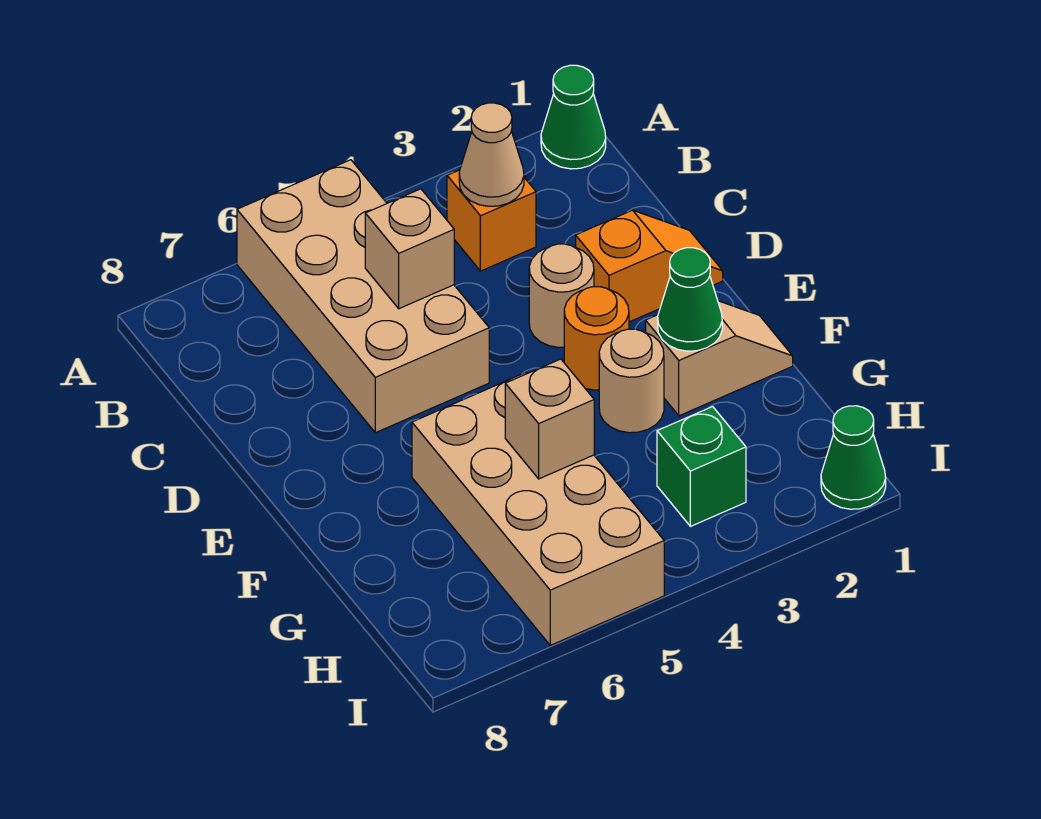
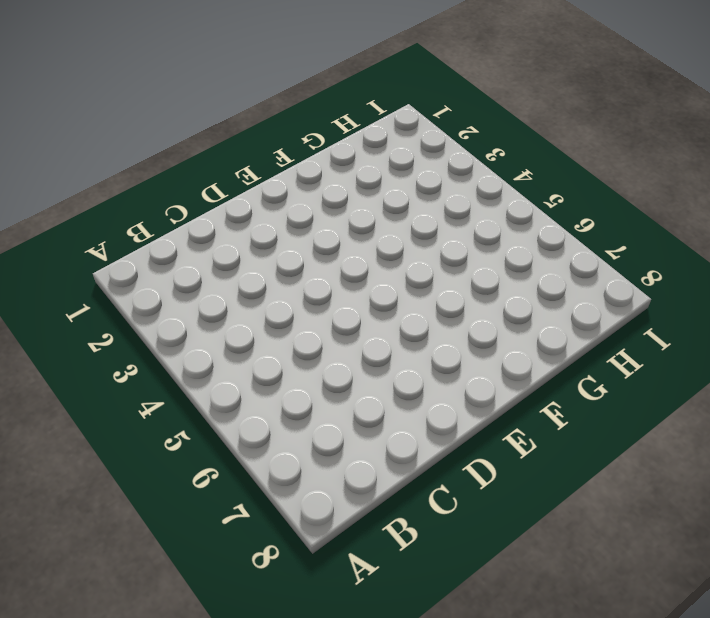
none -> green cone A1 level 1
none -> tan brick A5:D6 level 1
none -> orange brick B3 level 1

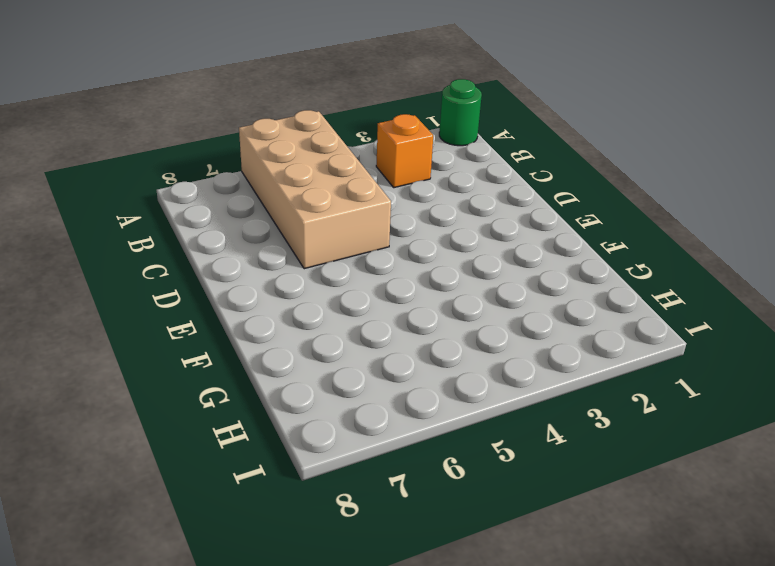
green round brick A1 level 1 -> green cone A1 level 1
none -> orange slope D1:D2 level 1 top 2
none -> tan round brick D3 level 1
none -> orange round brick E3 level 1

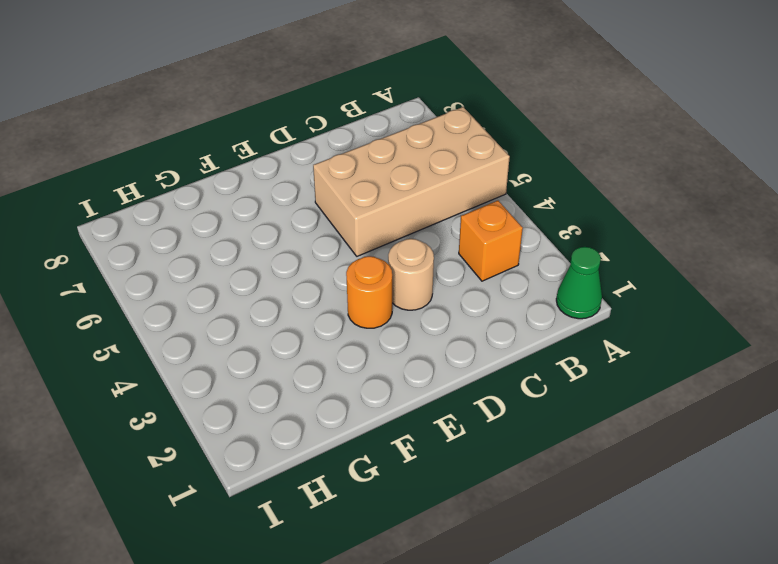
none -> orange slope D1:D2 level 1 top 2
none -> tan slope F1:F2 level 1 top 2
none -> tan round brick F3 level 1

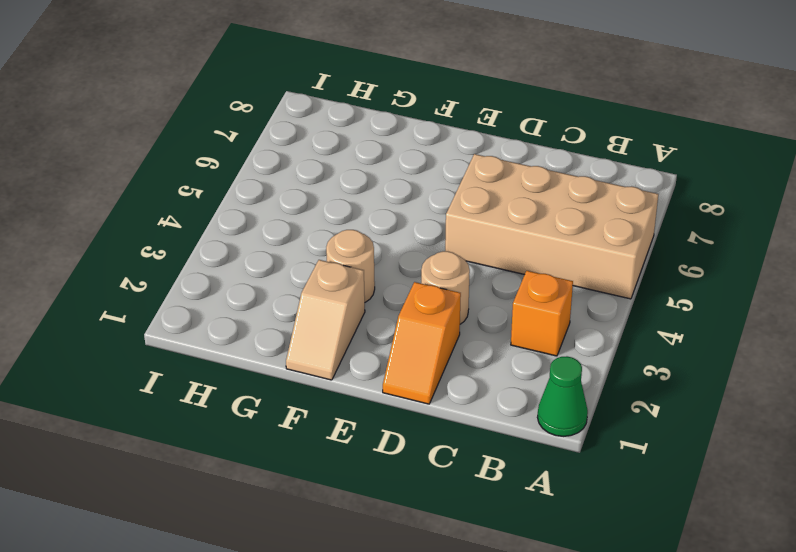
none -> orange round brick E3 level 1
none -> tan brick F5:I6 level 1
none -> green brick H3 level 1

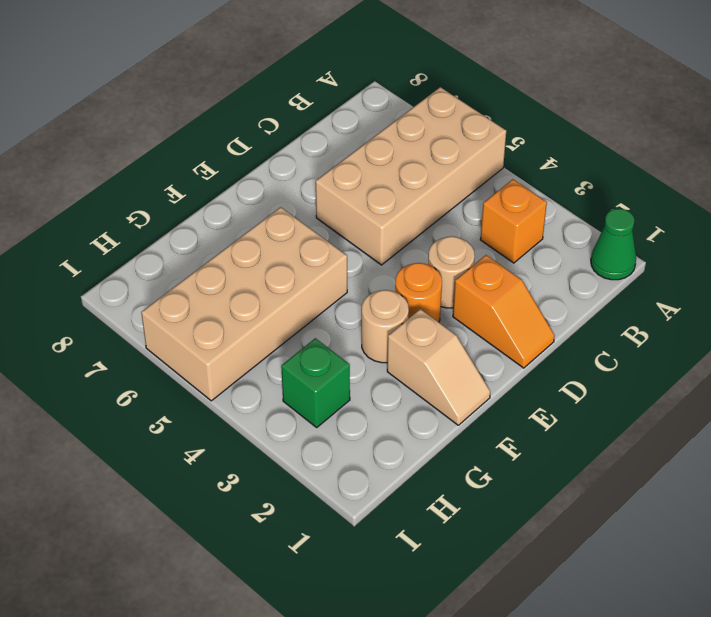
none -> green cone I1 level 1
none -> tan cone B3 level 2
none -> tan brick C5 level 2

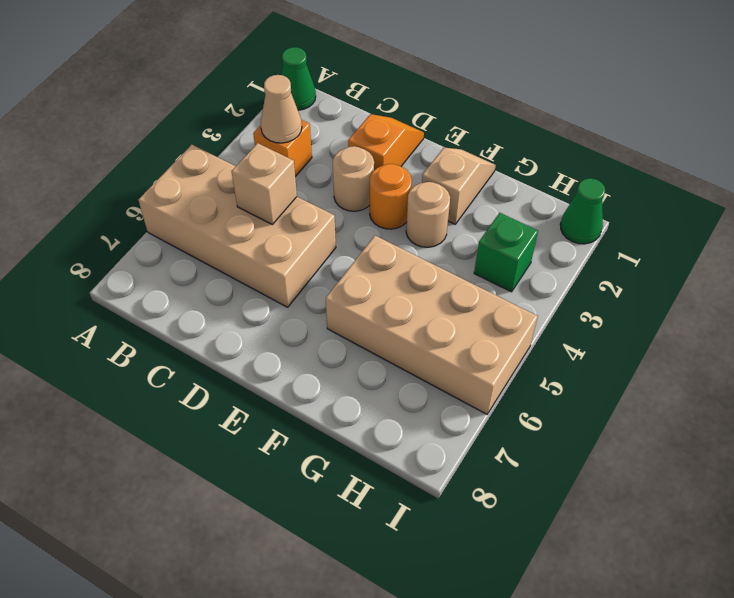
none -> green cone F2 level 2
none -> tan brick G5 level 2

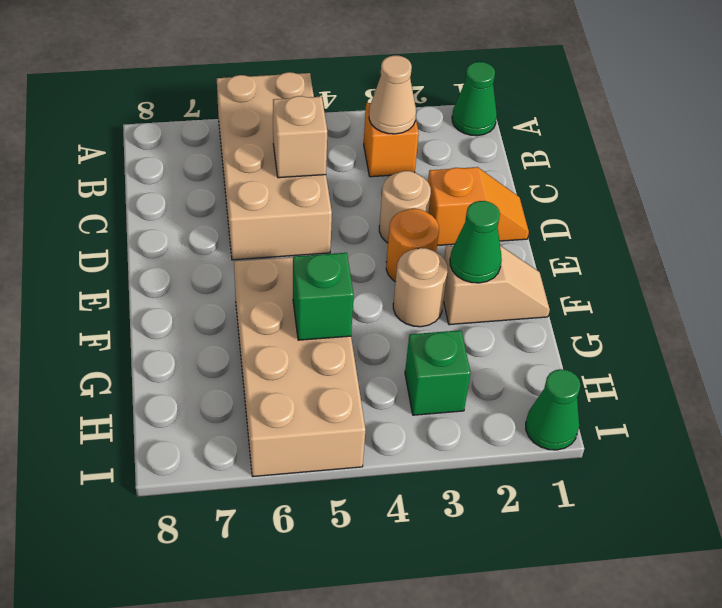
green brick G5 level 2 -> tan brick G5 level 2

